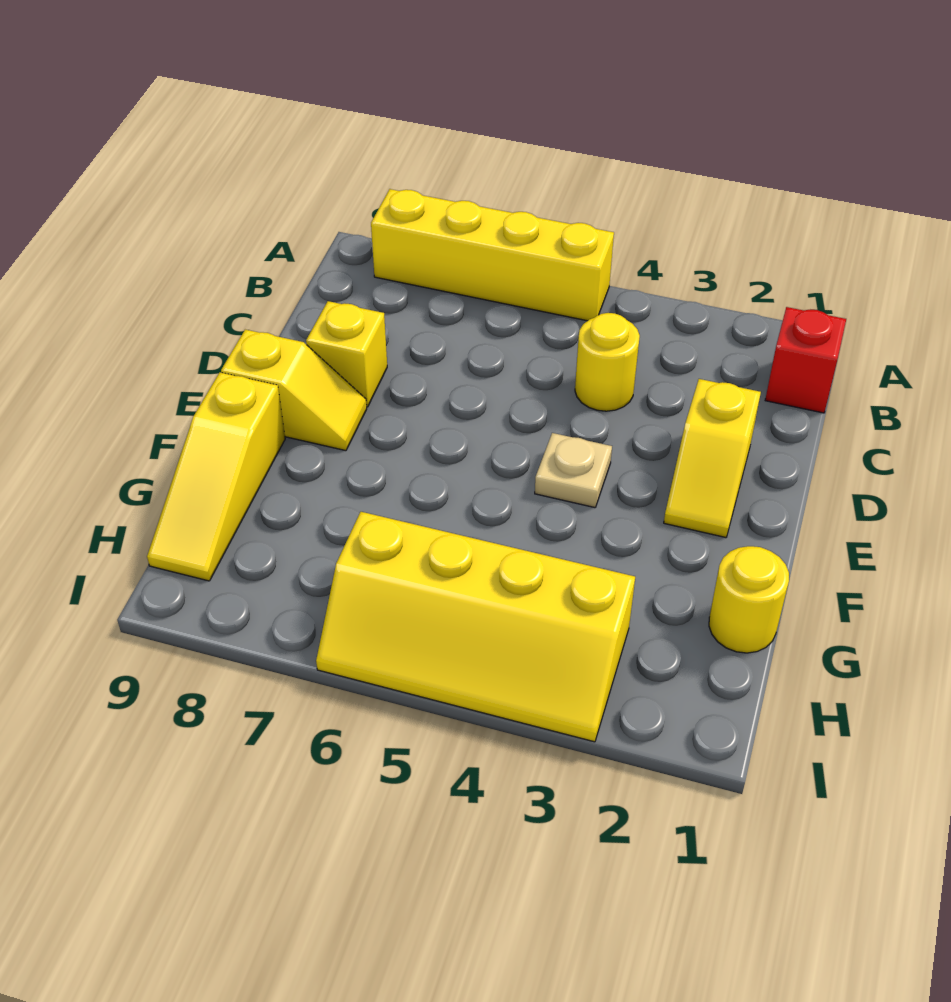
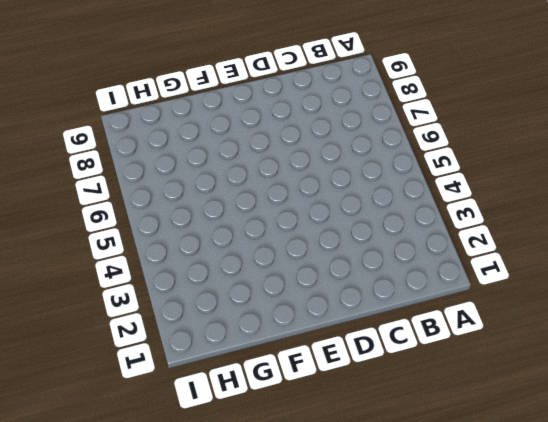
none -> yellow brick A5:A8 level 1
none -> red brick B1 level 1

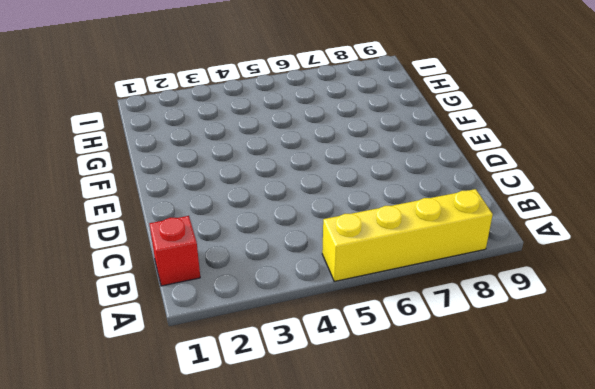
none -> yellow round brick C4 level 1
none -> yellow slope D2:E2 level 1 top D

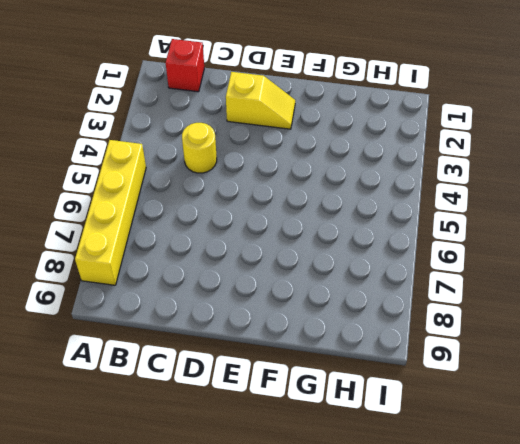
none -> yellow brick D8 level 1
none -> tan plate E4 level 1

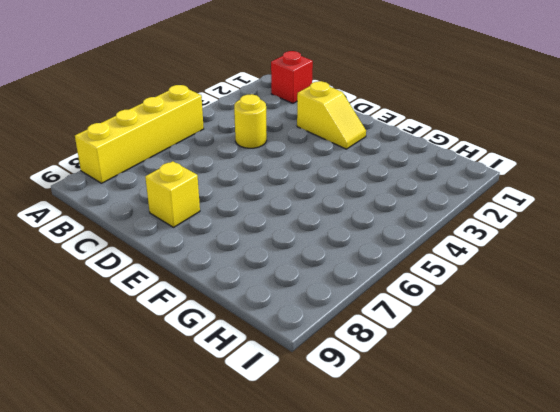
none -> tan plate E4 level 1
none -> yellow slope E8:E9 level 1 top 9

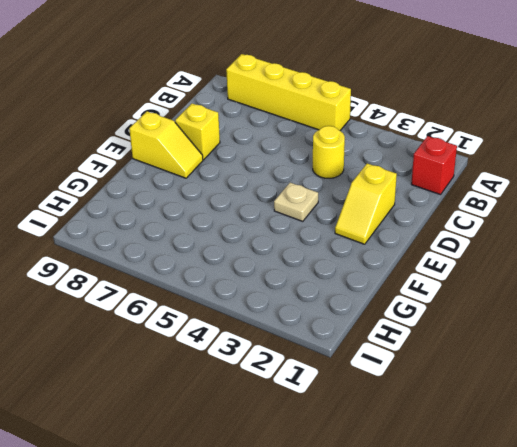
none -> yellow slope F9:H9 level 1 top F
none -> yellow round brick G1 level 1

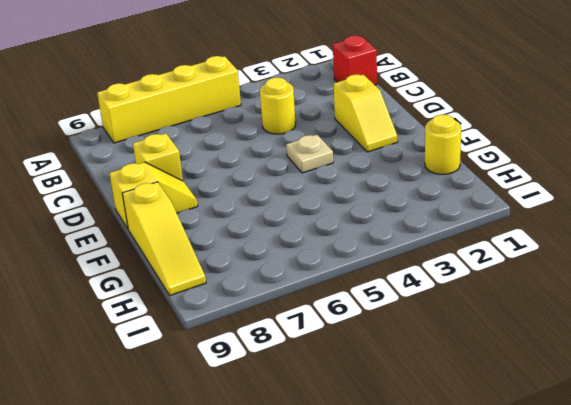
none -> yellow slope H3:I6 level 1 top H

